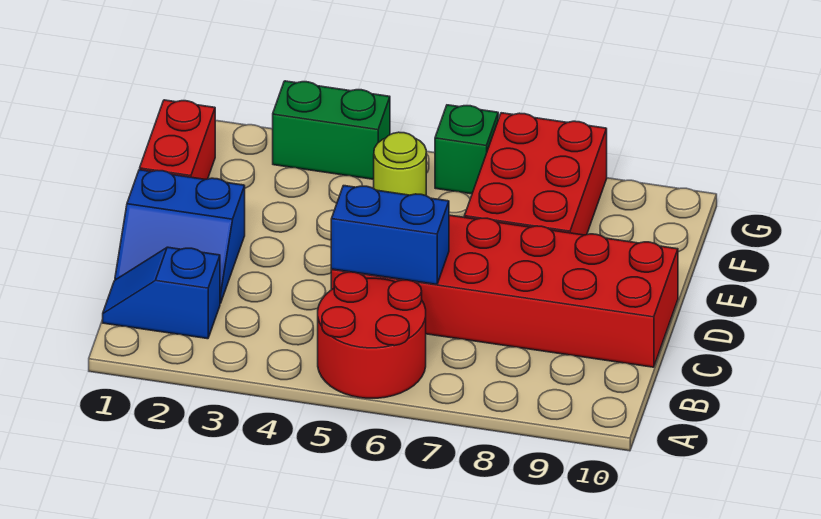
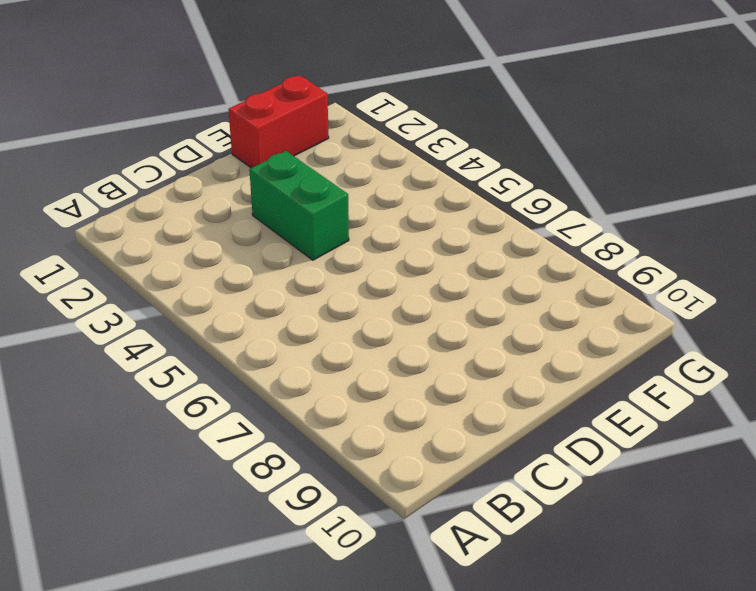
green brick D3:D4 level 1 -> green brick G3:G4 level 1
none -> red round brick A5:B6 level 1
none -> blue slope B1:B2 level 1 top 2

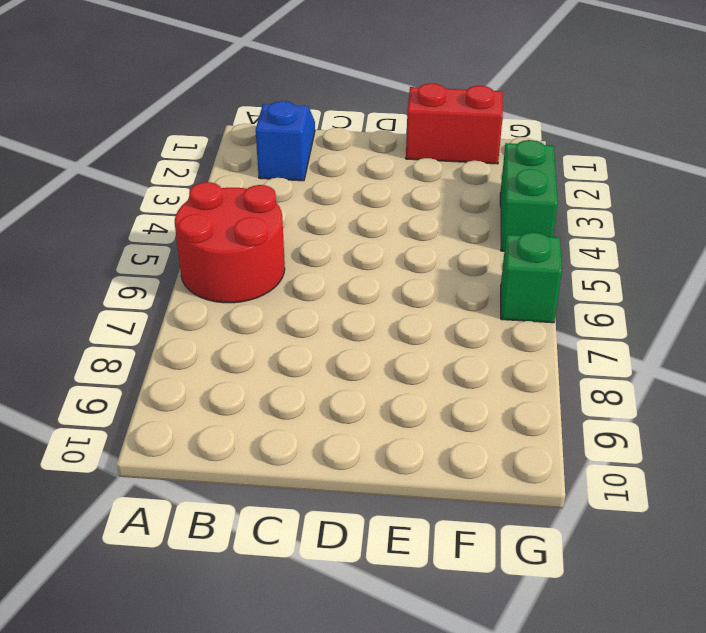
none -> blue slope C1:D2 level 1 top D
none -> red brick C5:D10 level 1

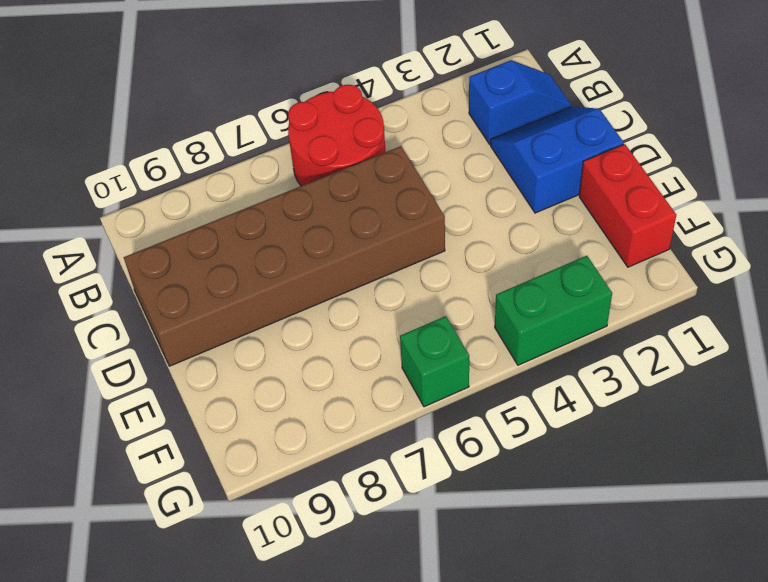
brown brick C5:D10 level 1 -> red brick C5:D10 level 1
none -> red brick E7:G8 level 1
none -> lime round brick F5 level 1

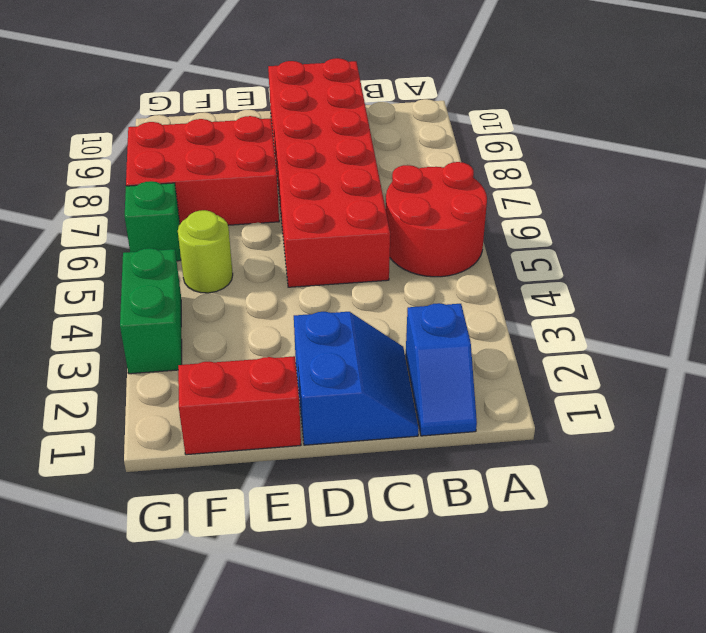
none -> blue brick C5:C6 level 2

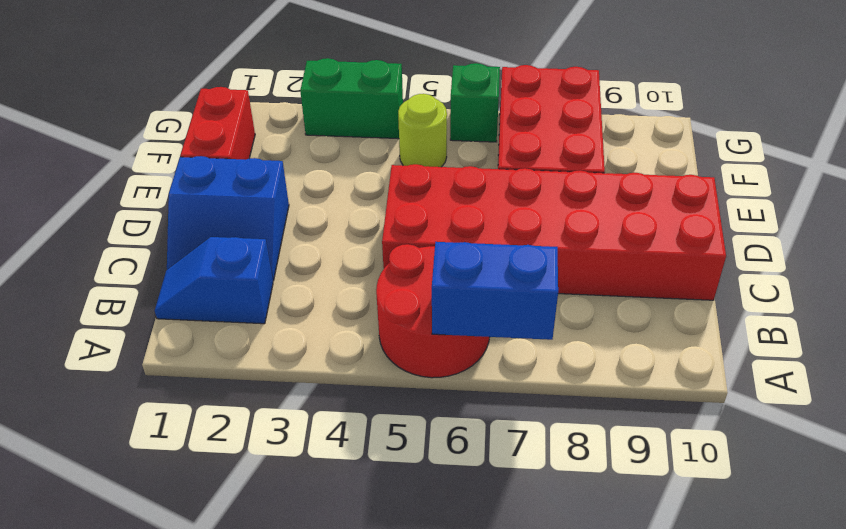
blue brick A6:A7 level 2 -> blue brick C5:C6 level 2

